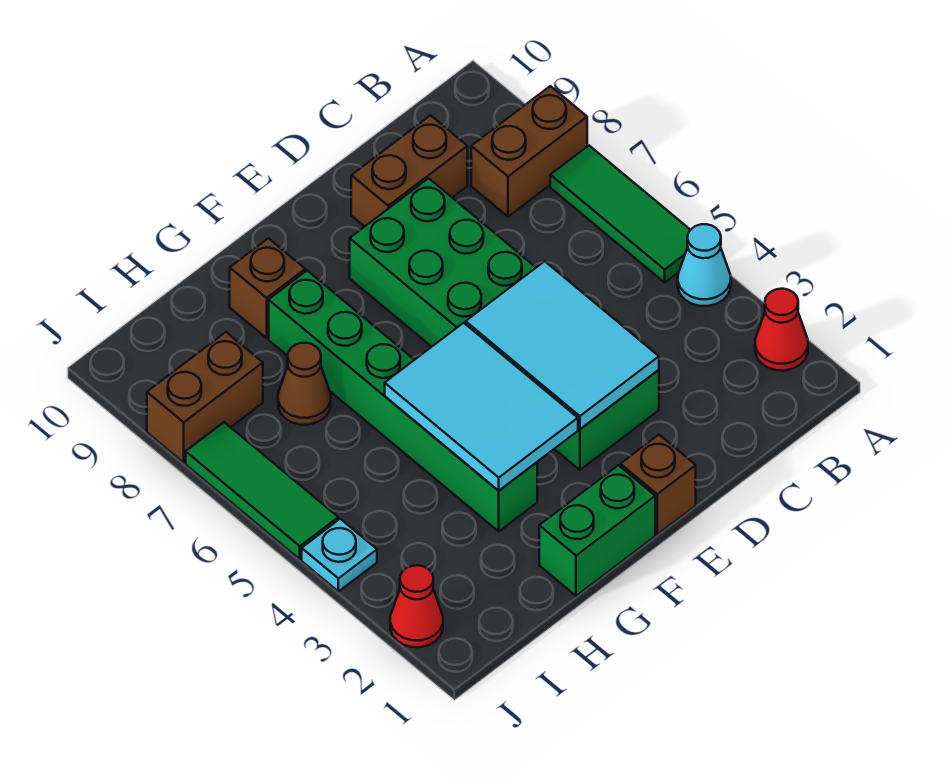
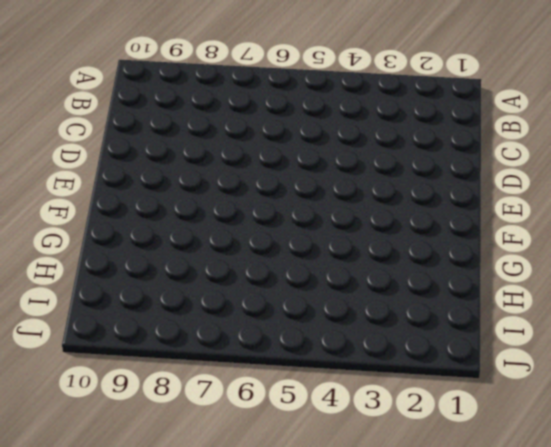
none -> red cone A2 level 1
none -> cyan cone A4 level 1
none -> green tile A5:A7 level 1

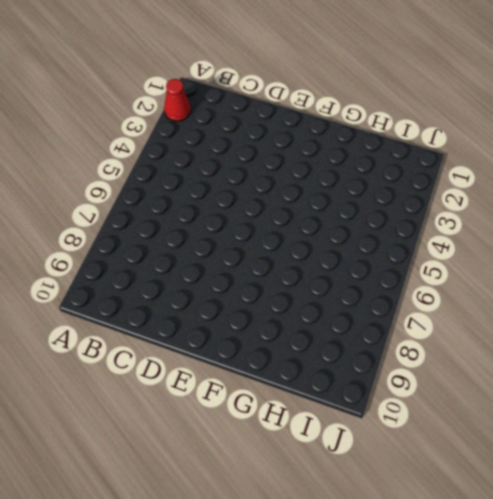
none -> cyan cone A4 level 1
none -> green tile A5:A7 level 1
none -> brown brick A8:B8 level 1

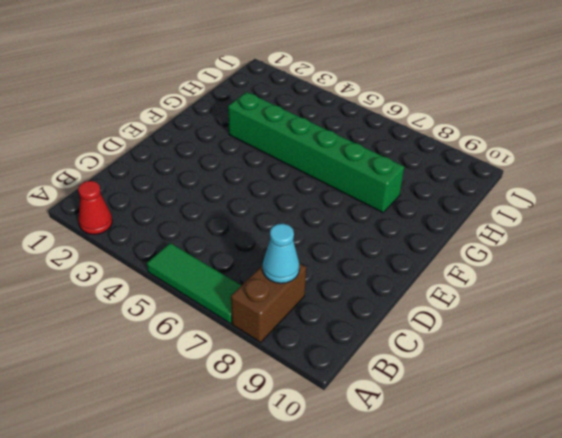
cyan cone B8 level 2 -> cyan cone A4 level 1
none -> brown brick C9:D9 level 1
none -> green brick D3:E8 level 1
none -> brown brick E1 level 1

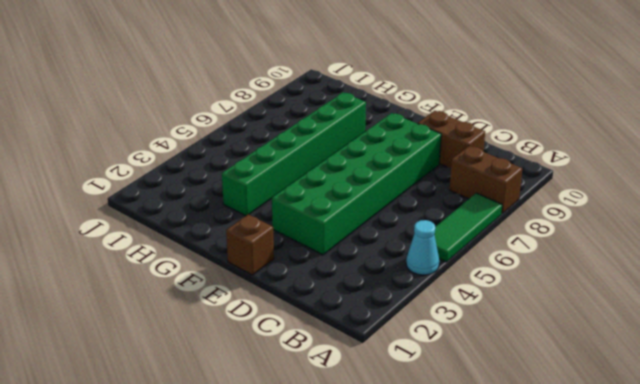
none -> red cone A2 level 1
none -> green brick F1:G1 level 1
none -> brown brick G9 level 1

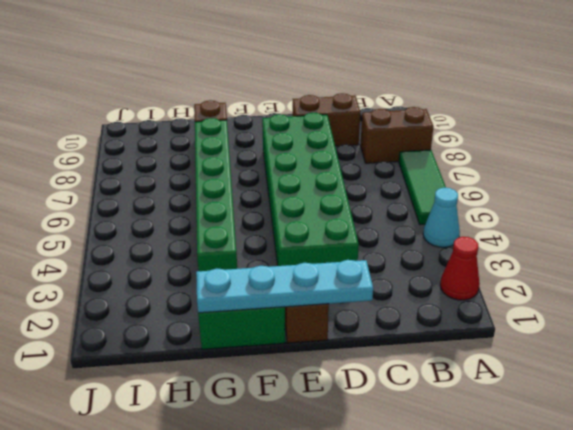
cyan plate D1:G1 level 2 -> none
none -> brown cone H7 level 1
none -> brown brick I8:J8 level 1
none -> red cone J2 level 1

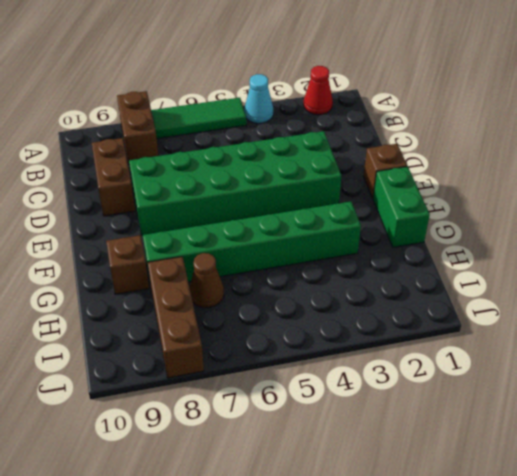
brown brick H8:J8 level 1 -> brown brick I8:J8 level 1
none -> red cone J2 level 1
none -> cyan plate J4 level 1
none -> green tile J5:J7 level 1

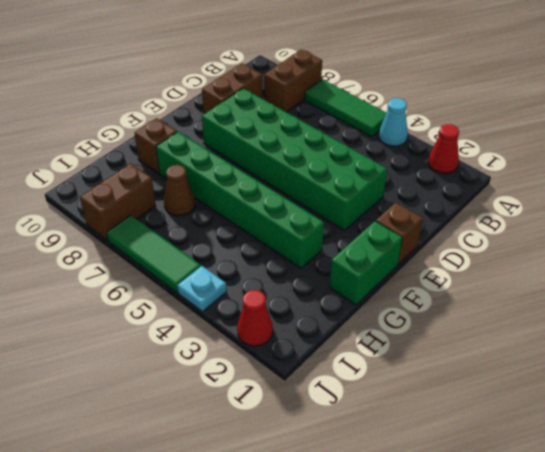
none -> cyan tile D3:E5 level 2
none -> cyan tile F3:G5 level 2

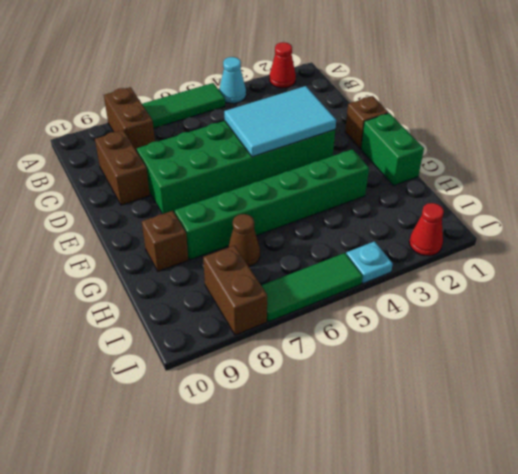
none -> cyan tile F3:G5 level 2

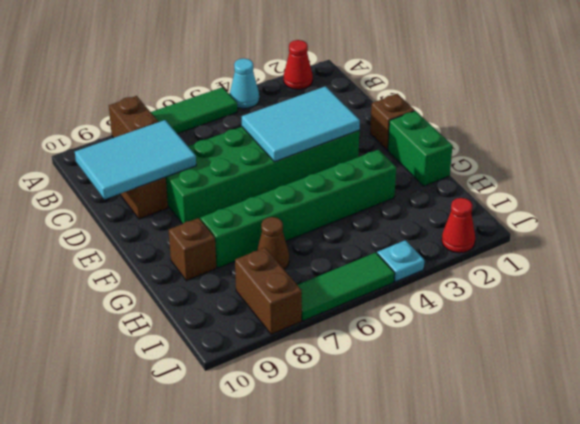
cyan tile C8:D10 level 2 -> cyan tile F3:G5 level 2

